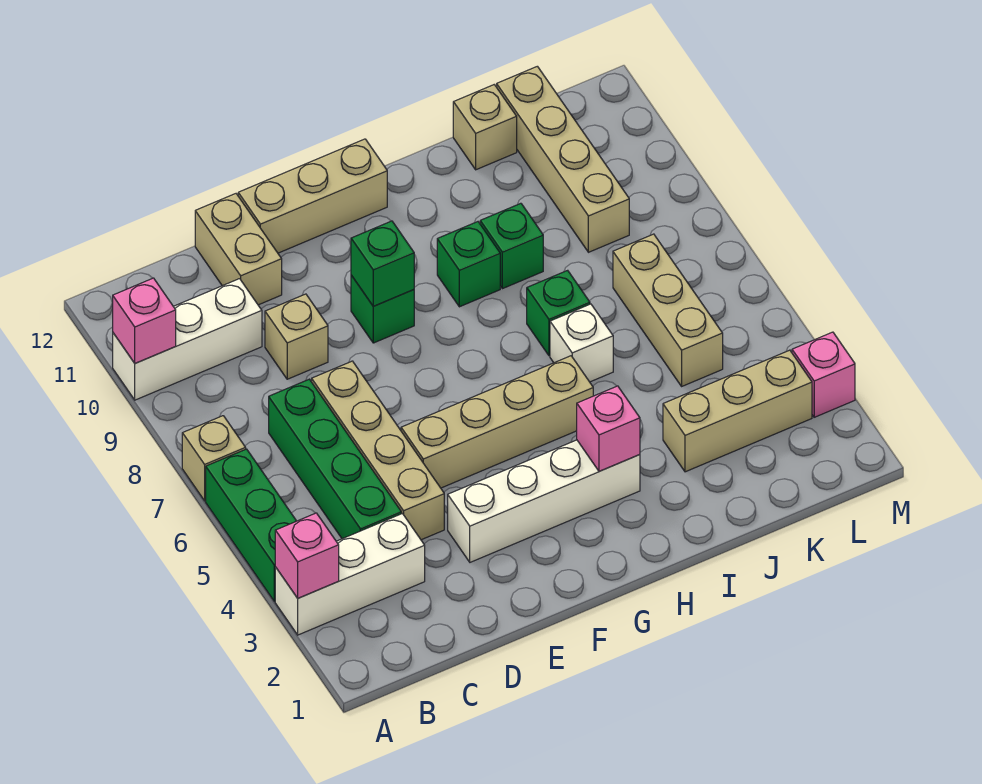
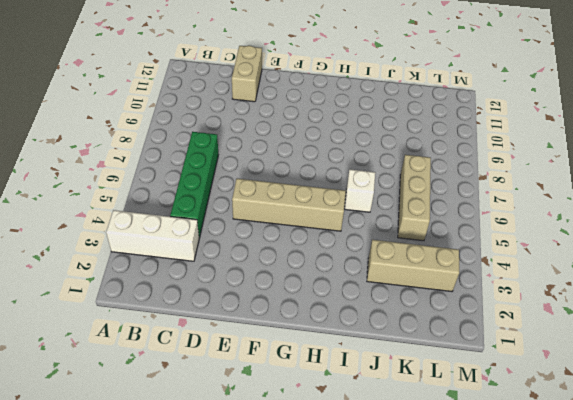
none -> green brick A4:A6 level 1
none -> tan brick A7 level 1
none -> white brick A10:C10 level 1

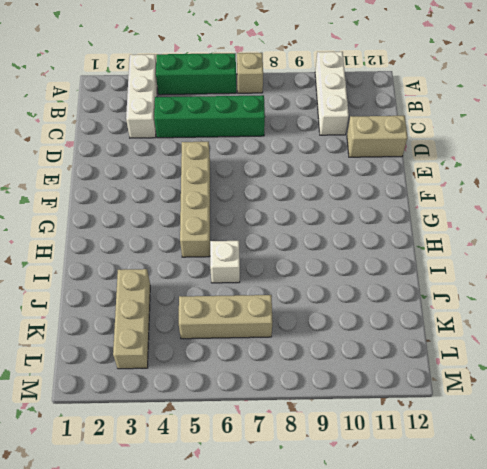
none -> tan brick D4:D7 level 1
none -> tan brick D9 level 1
none -> white brick E3:H3 level 1

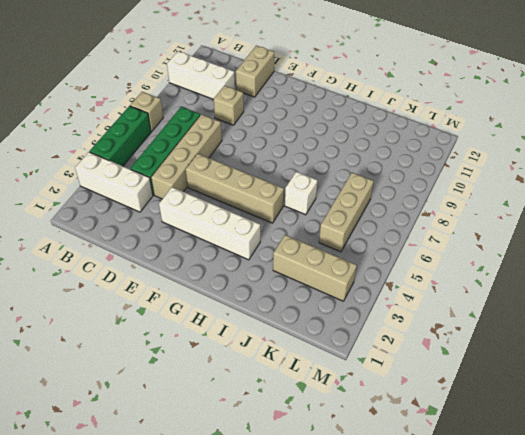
none -> tan brick E12:G12 level 1
none -> green brick F9 level 1
none -> green brick H9 level 1

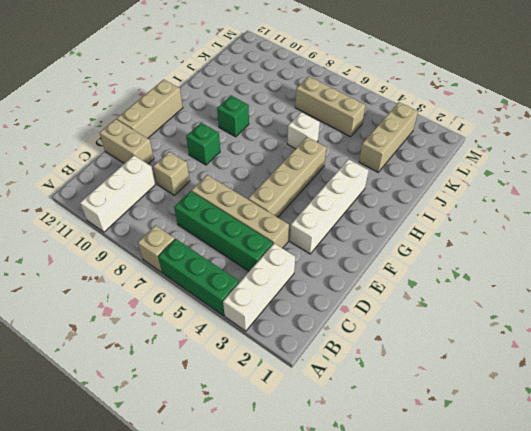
none -> green brick I7 level 1
none -> green brick I9 level 1
none -> tan brick J12 level 1

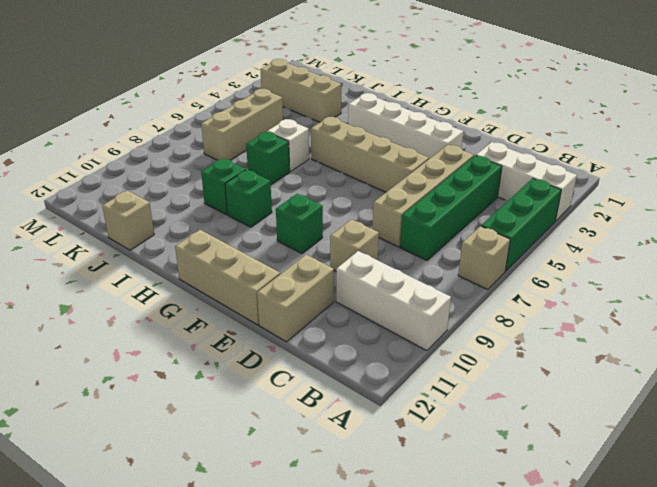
none -> tan brick K9:K12 level 1
none -> pink brick M3 level 1
none -> pink brick A3 level 2

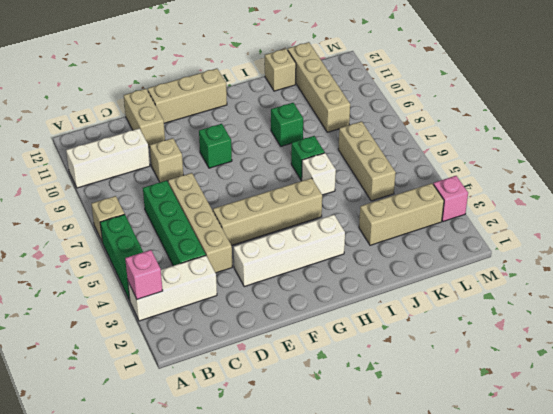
none -> green brick H9 level 1
none -> pink brick A10 level 2
none -> green brick F9 level 2

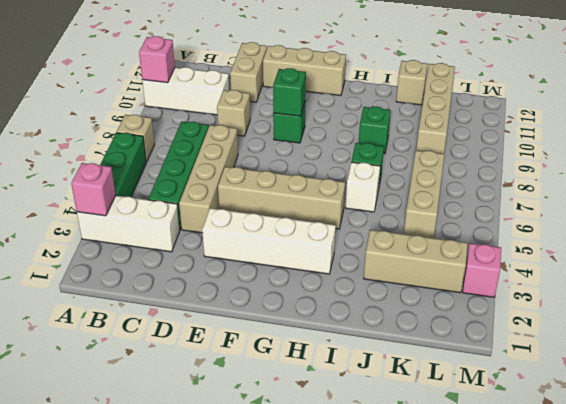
none -> green brick H9 level 1
none -> pink brick H3 level 2

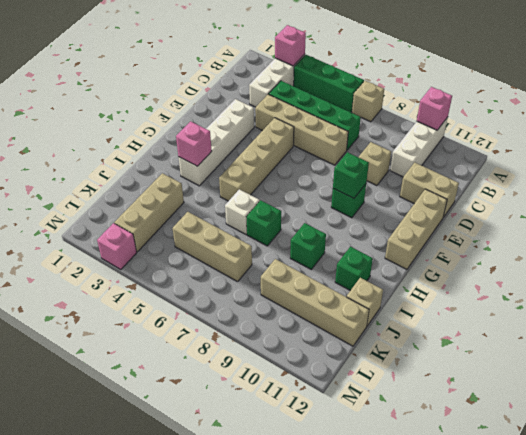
green brick I11 level 1 -> green brick H9 level 1

